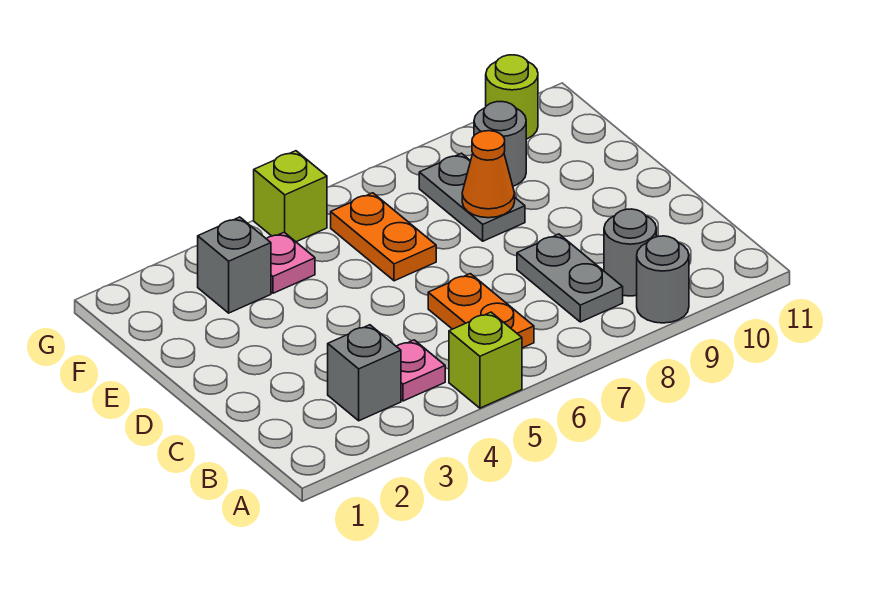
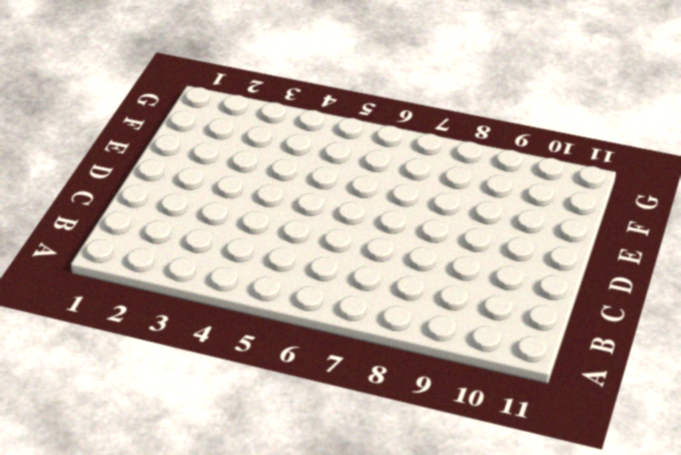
none -> lime brick A5 level 1
none -> grey round brick A9 level 1
none -> grey brick B3 level 1

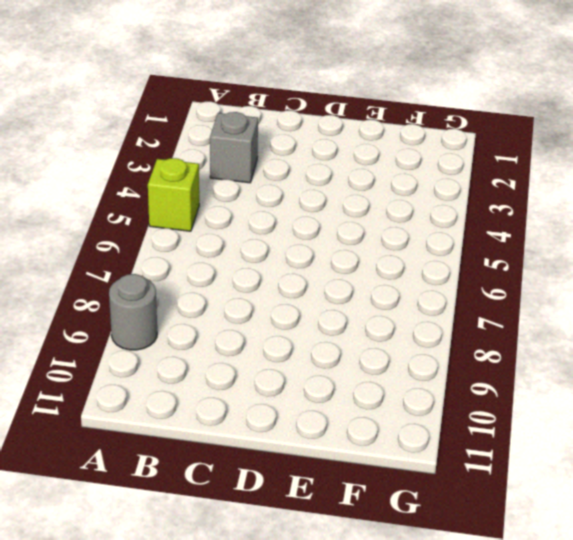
none -> pink plate B4 level 1
none -> orange plate B6:C6 level 1
none -> grey plate B8:C8 level 1

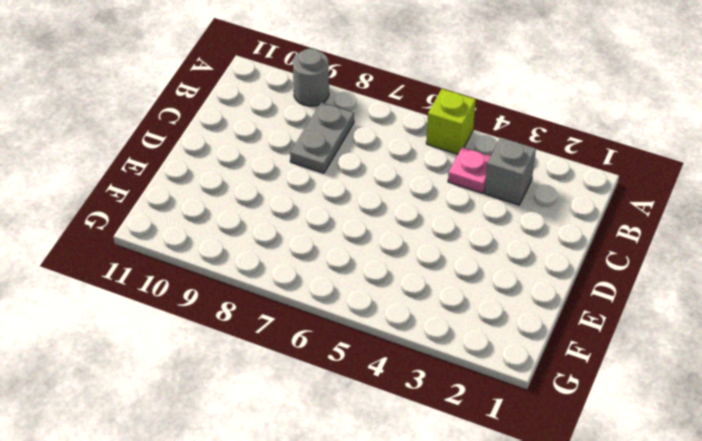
none -> orange plate B6:C6 level 1
none -> grey round brick B9 level 1
none -> orange plate E6:F6 level 1

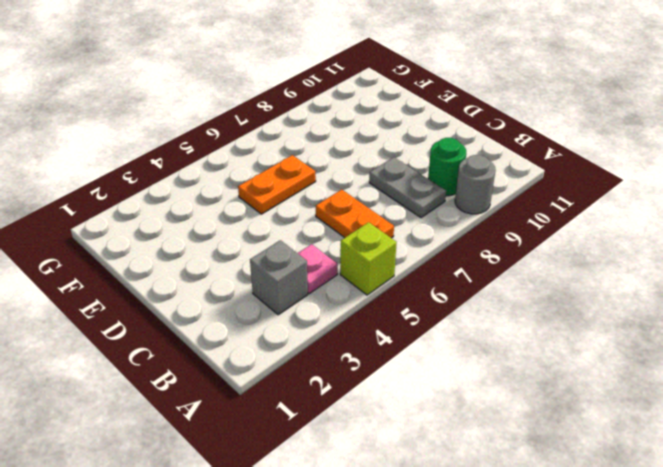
green round brick B9 level 1 -> grey round brick B9 level 1
orange plate E5:E6 level 1 -> orange plate E6:F6 level 1
none -> grey plate E8:F8 level 1
none -> grey brick F3 level 1
none -> pink plate F4 level 1

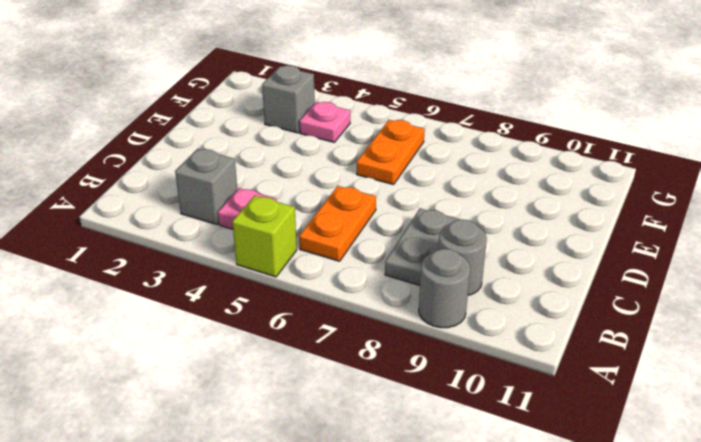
none -> grey plate E8:F8 level 1
none -> grey round brick F9 level 1
none -> lime brick G5 level 1

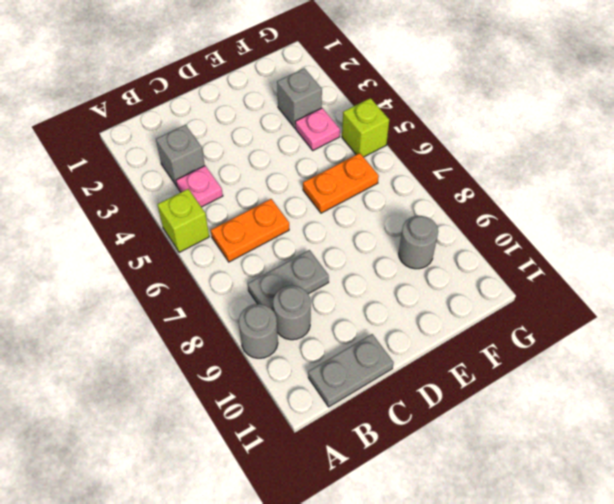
grey plate B11:C11 level 1 -> grey plate E8:F8 level 1
none -> lime round brick G10 level 1
none -> orange cone E8 level 2

